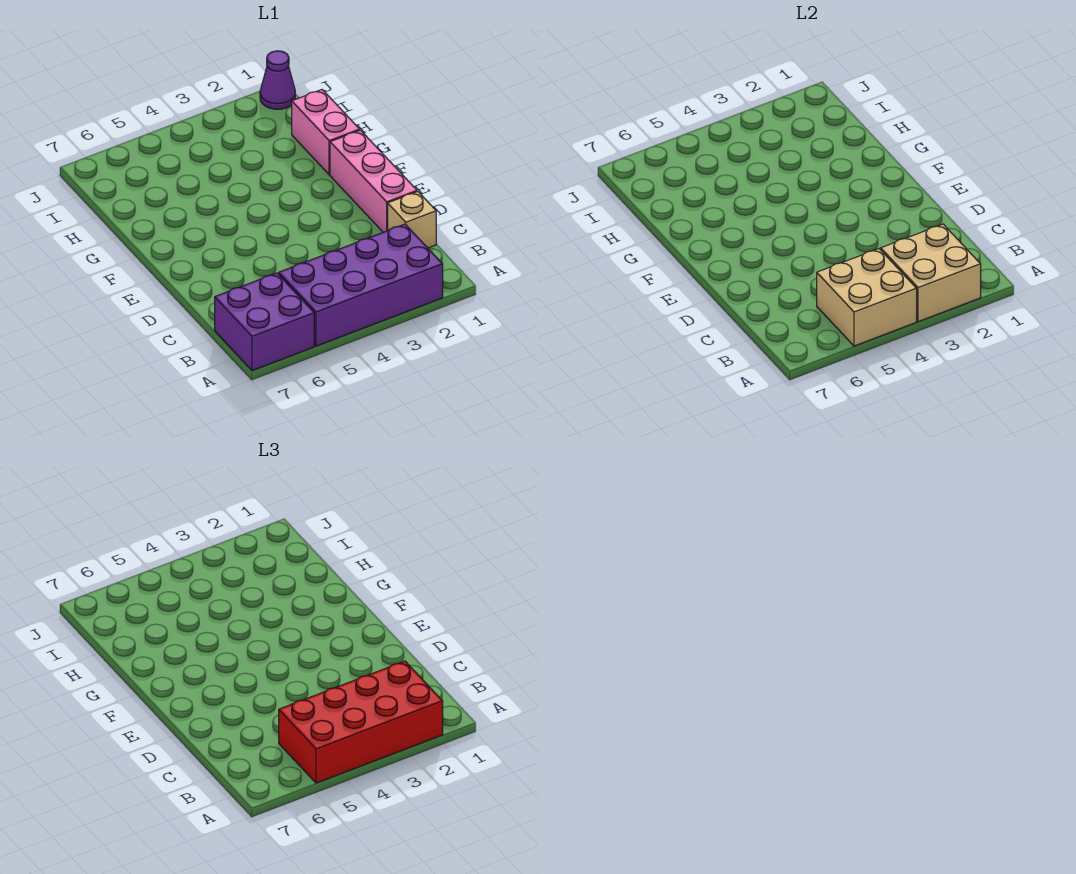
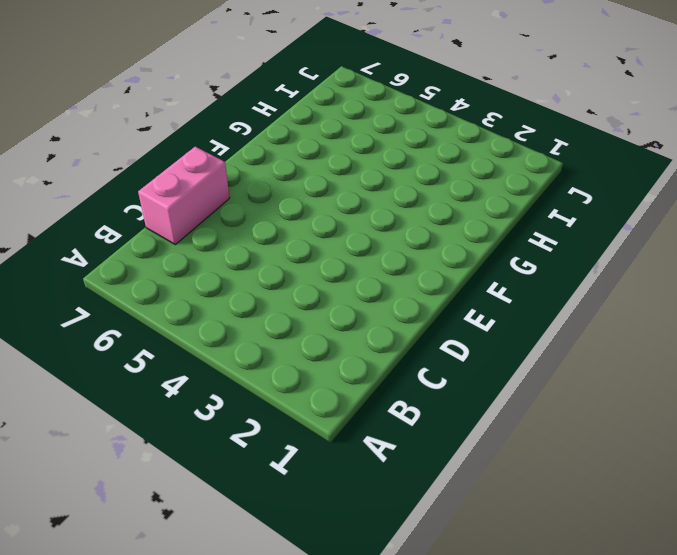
pink brick C7:D7 level 1 -> pink brick G1:H1 level 1
none -> purple brick A2:B5 level 1
none -> purple brick A6:B7 level 1

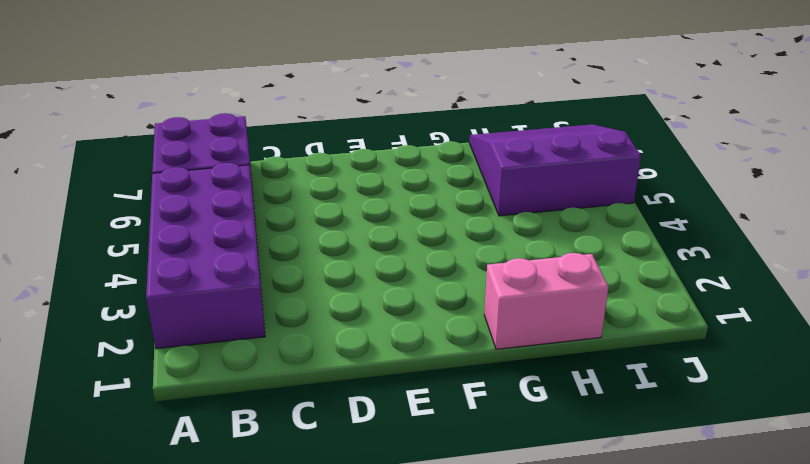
purple slope H5:J7 level 1 top 5 -> none
none -> tan brick C1 level 1
none -> pink brick D1:F1 level 1

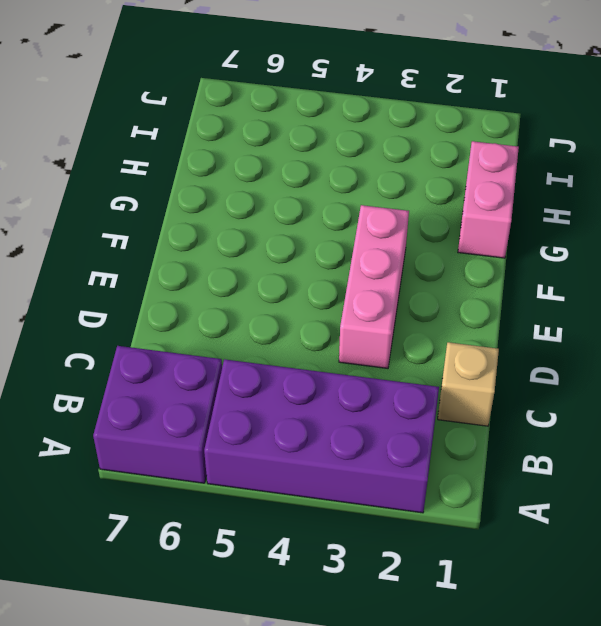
pink brick D3:F3 level 1 -> pink brick D1:F1 level 1
none -> purple cone J1 level 1
none -> tan brick A2:B3 level 2

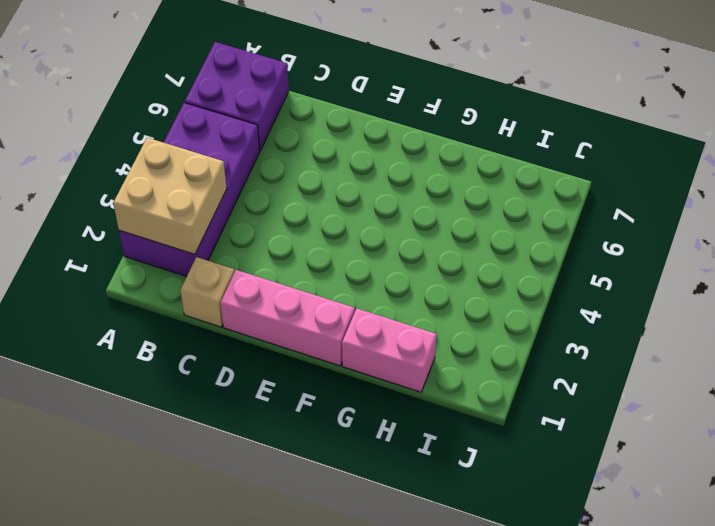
none -> purple cone J1 level 1
none -> tan brick A4:B5 level 2

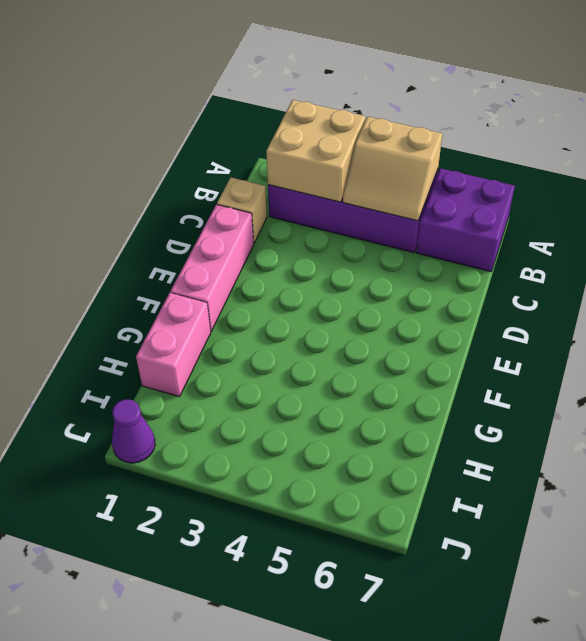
tan slope A4:B5 level 2 top A -> tan brick A4:B5 level 2
none -> red brick A2:B5 level 3

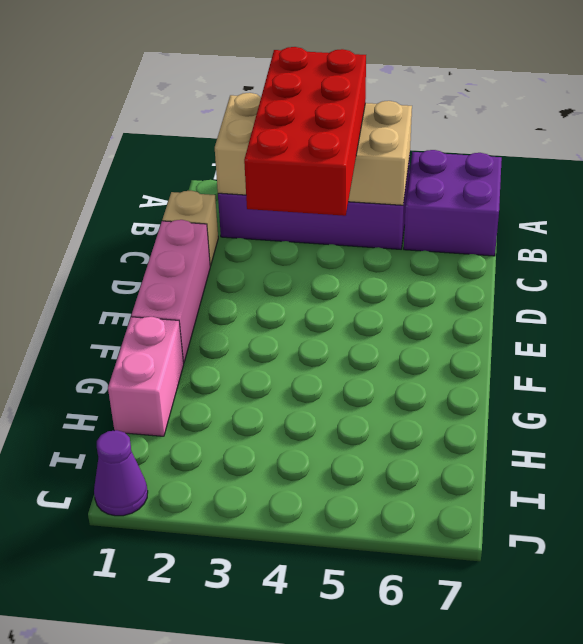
red brick A3:D4 level 3 -> red brick A2:B5 level 3

